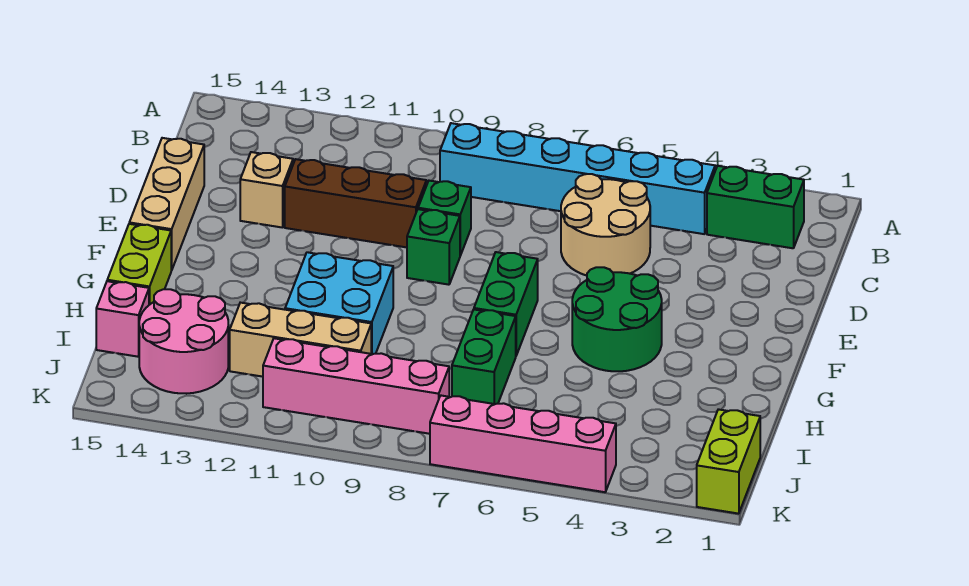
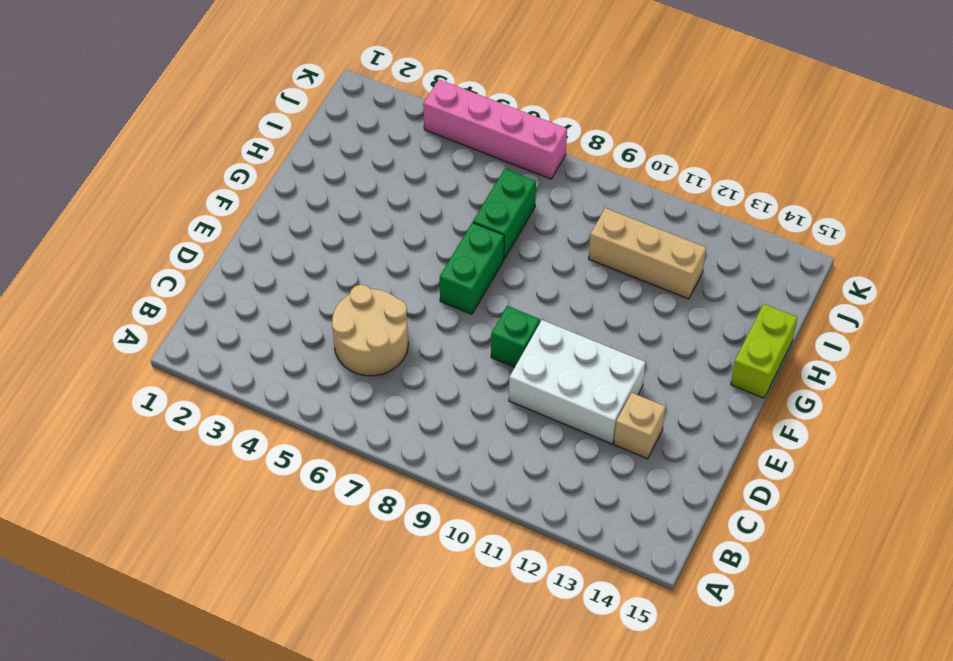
white brick D10:E12 level 1 -> brown brick D10:D12 level 1
none -> green brick B2:B3 level 1
none -> cyan brick B4:B9 level 1
none -> green brick D9 level 1

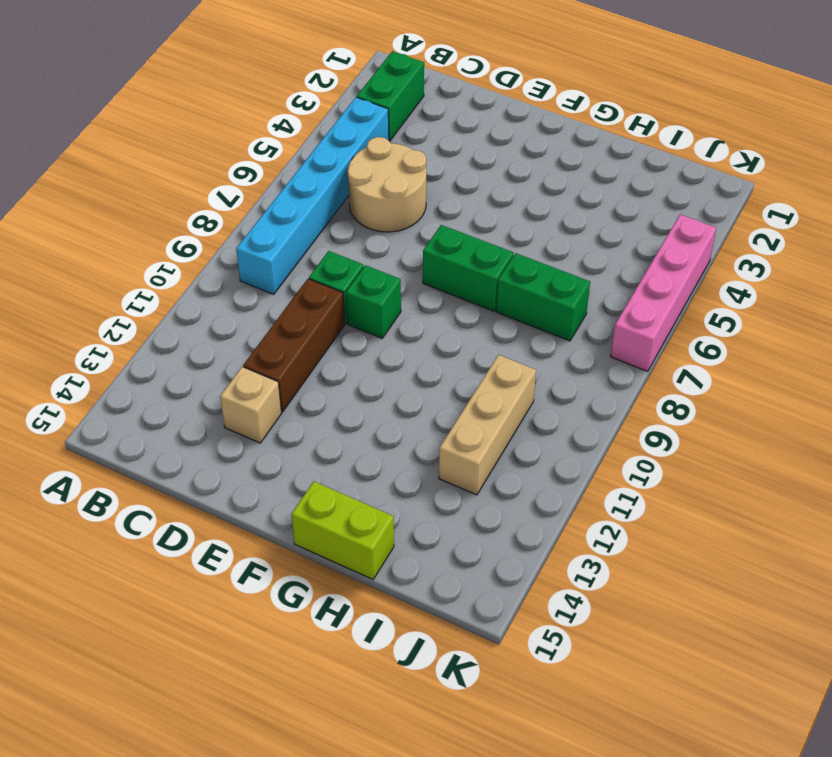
none -> tan brick D15:F15 level 1
none -> green round brick F4:G5 level 1
none -> cyan brick G10:H11 level 1

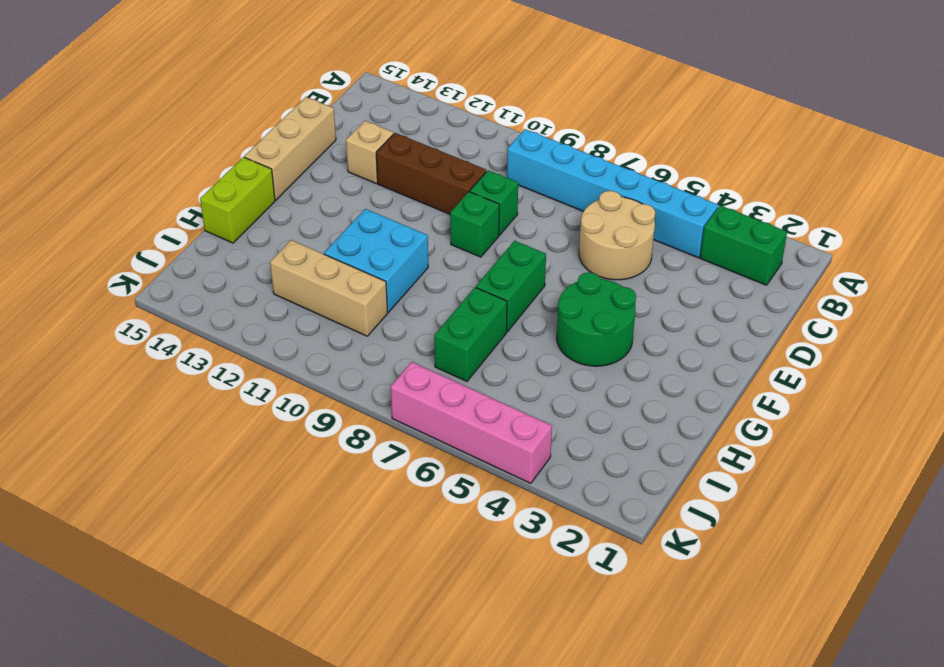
none -> pink round brick I13:J14 level 1
none -> pink brick I15 level 1
none -> lime brick J1:K1 level 1

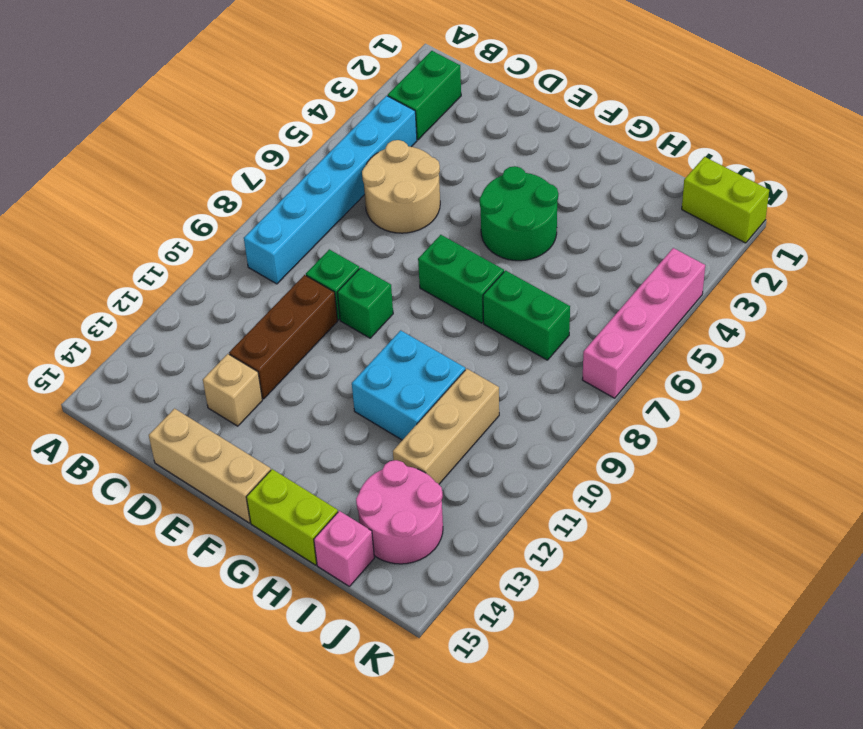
none -> pink brick J8:J11 level 1

